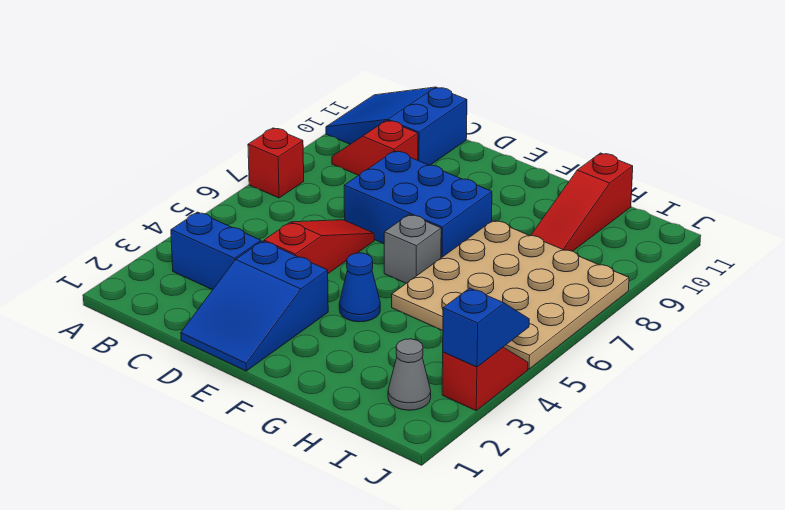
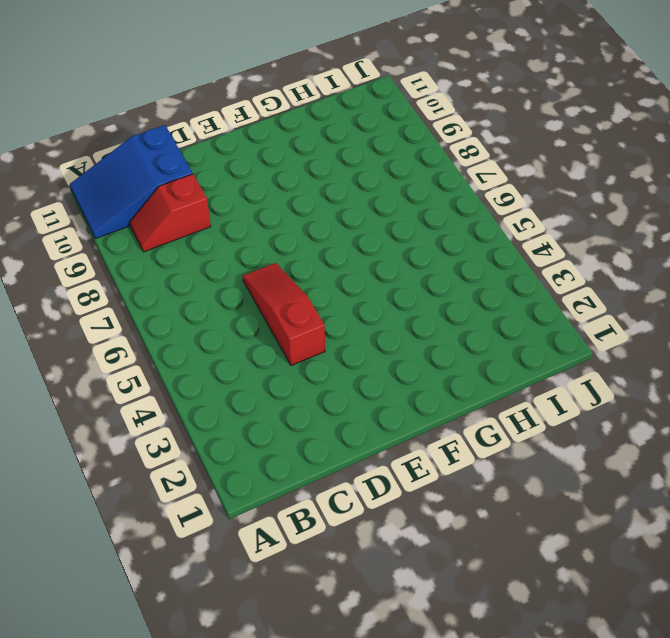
none -> red brick A7 level 1
none -> blue brick B3:C3 level 1
none -> blue slope D1:E3 level 1 top 3

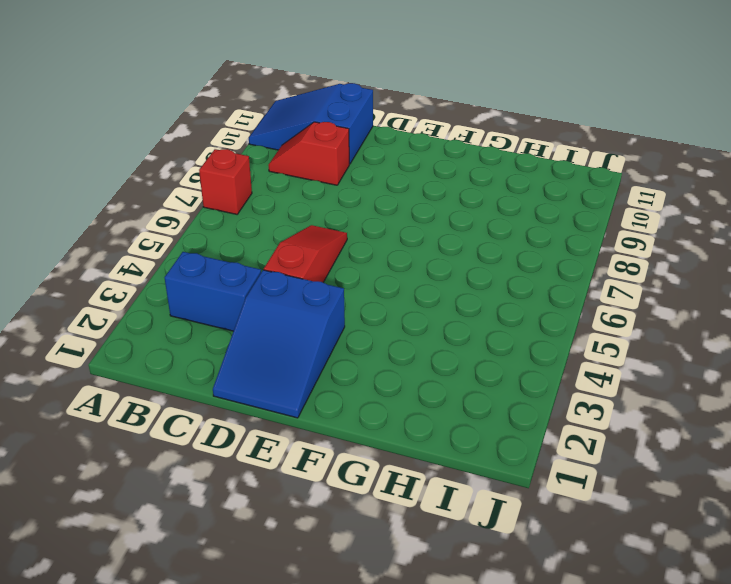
none -> blue brick D7:F8 level 1
none -> blue cone F4 level 1
none -> grey brick F6 level 1

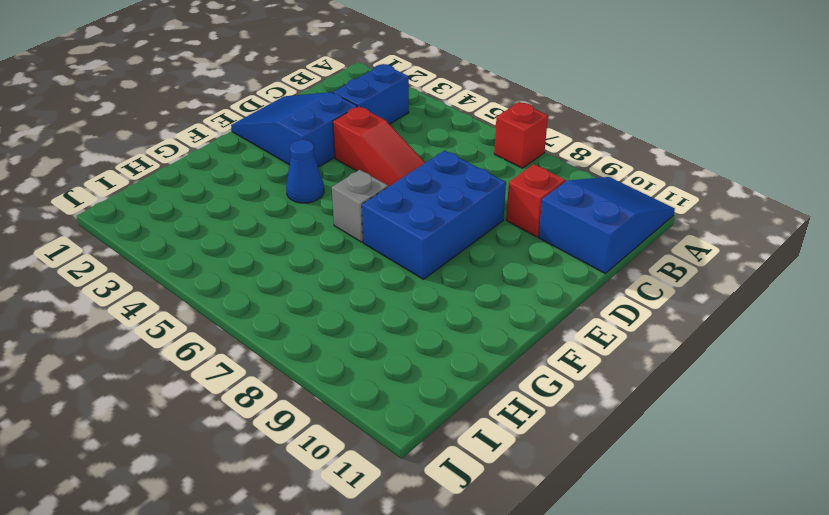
none -> tan plate G5:J8 level 1
none -> red slope H9:H11 level 1 top 11
none -> grey cone I2 level 1

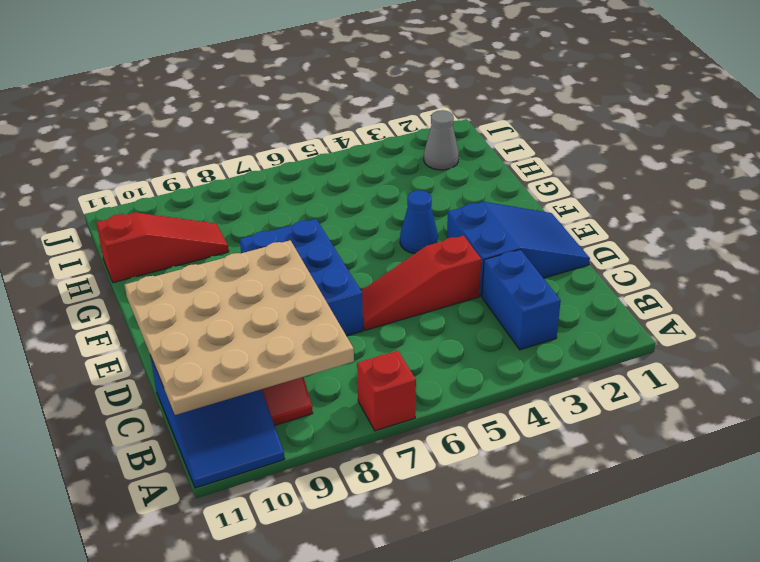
tan plate B8:E11 level 2 -> tan plate G5:J8 level 1
none -> grey brick F6 level 1
none -> red slope J3:J4 level 1 top 3
none -> blue slope J3:J4 level 2 top 3

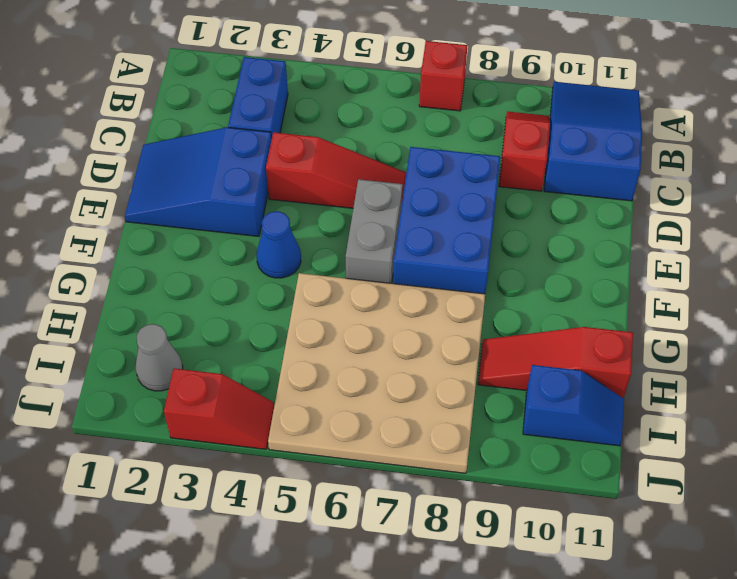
grey brick E6:F6 level 1 -> grey brick F6 level 1
blue slope I10:I11 level 1 top 10 -> blue slope J3:J4 level 2 top 3

